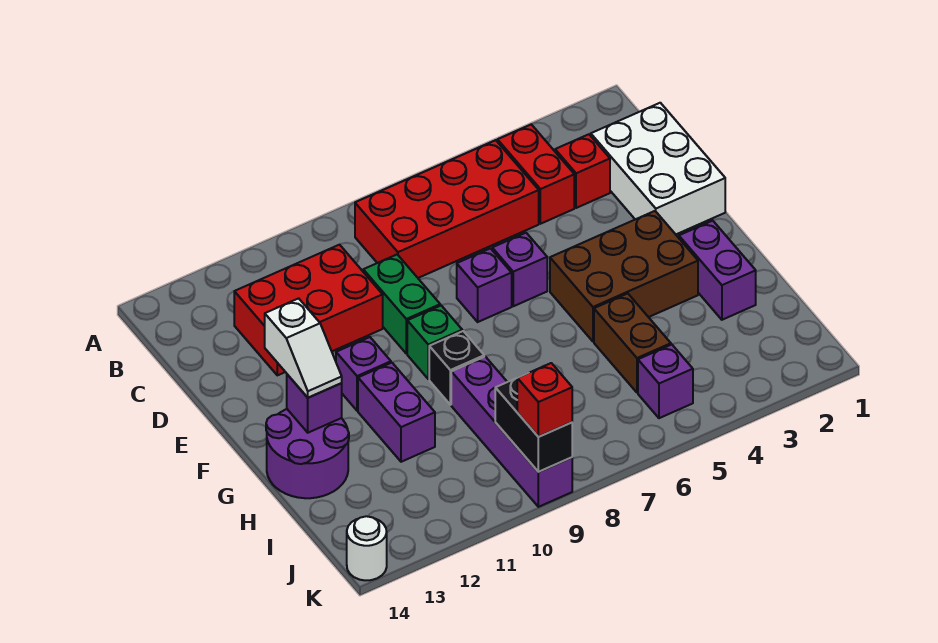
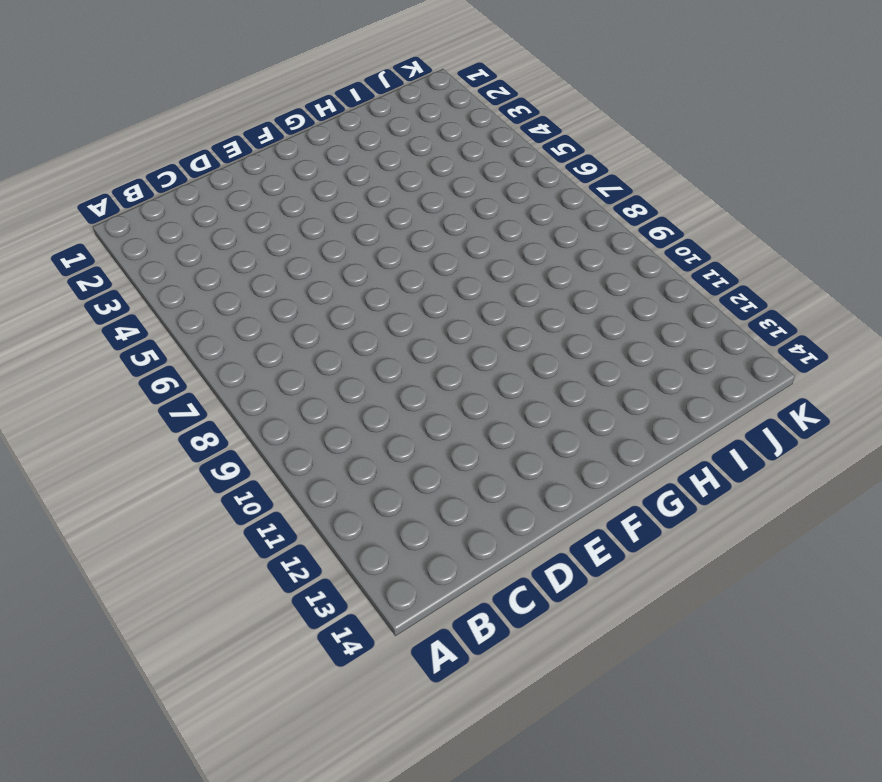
none -> red brick B4:C4 level 1
none -> red brick B5:C8 level 1
none -> white brick C1:E2 level 1

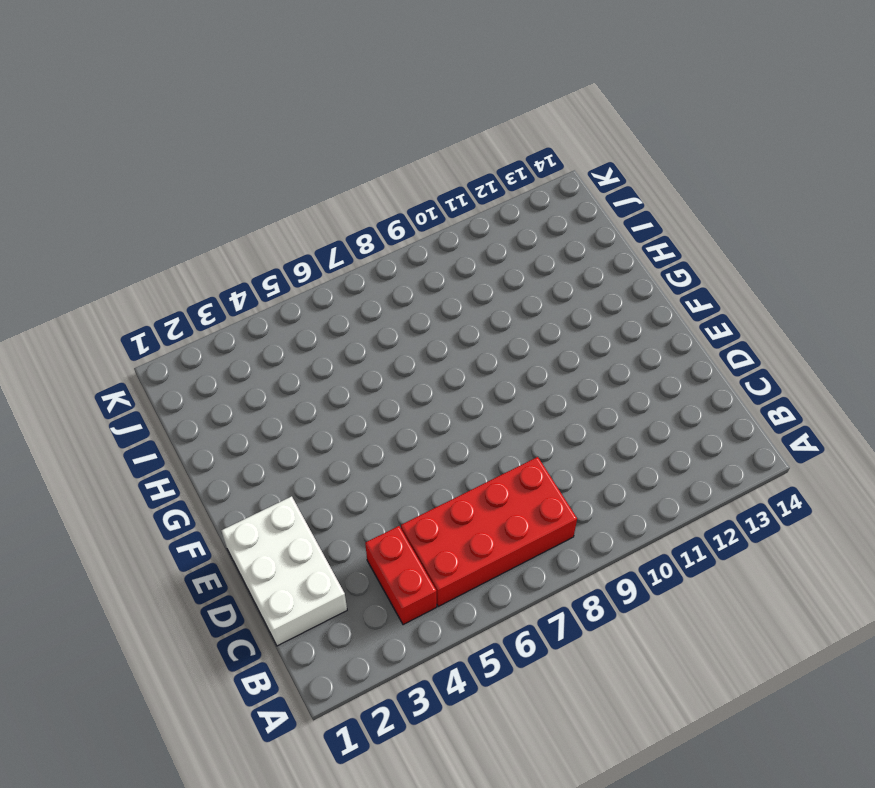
none -> red brick C3 level 1
none -> red brick C10:D12 level 1
none -> green brick D9:E9 level 1

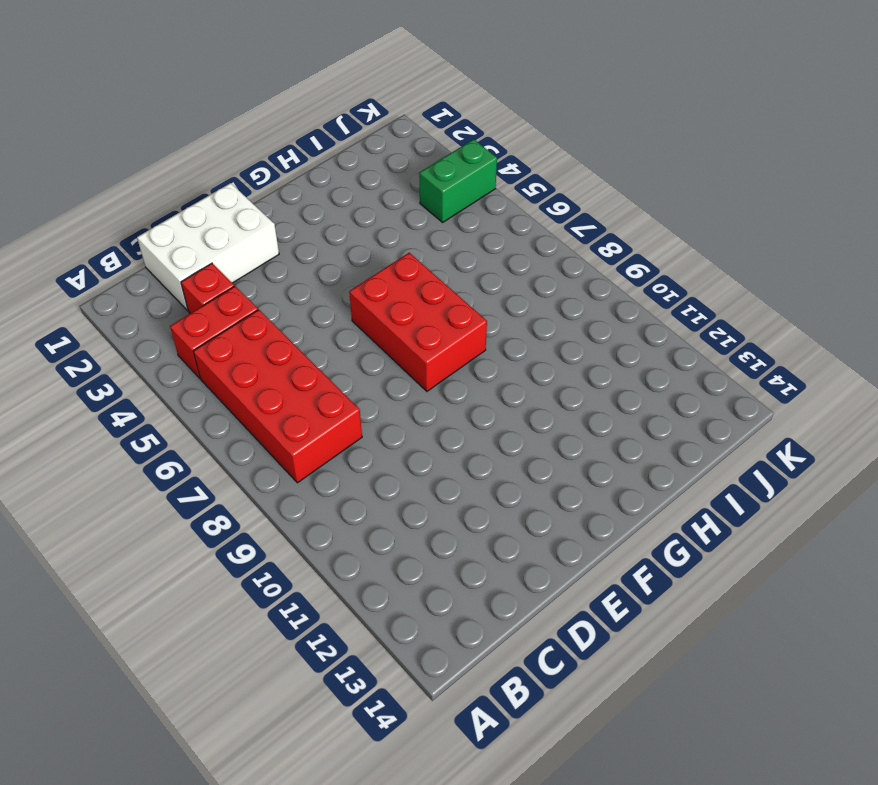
red brick F6:G8 level 1 -> red brick C10:D12 level 1
green brick J4:K4 level 1 -> green brick D9:E9 level 1
none -> purple brick E6 level 1
none -> purple brick E7 level 1
none -> brown brick F3:G5 level 1

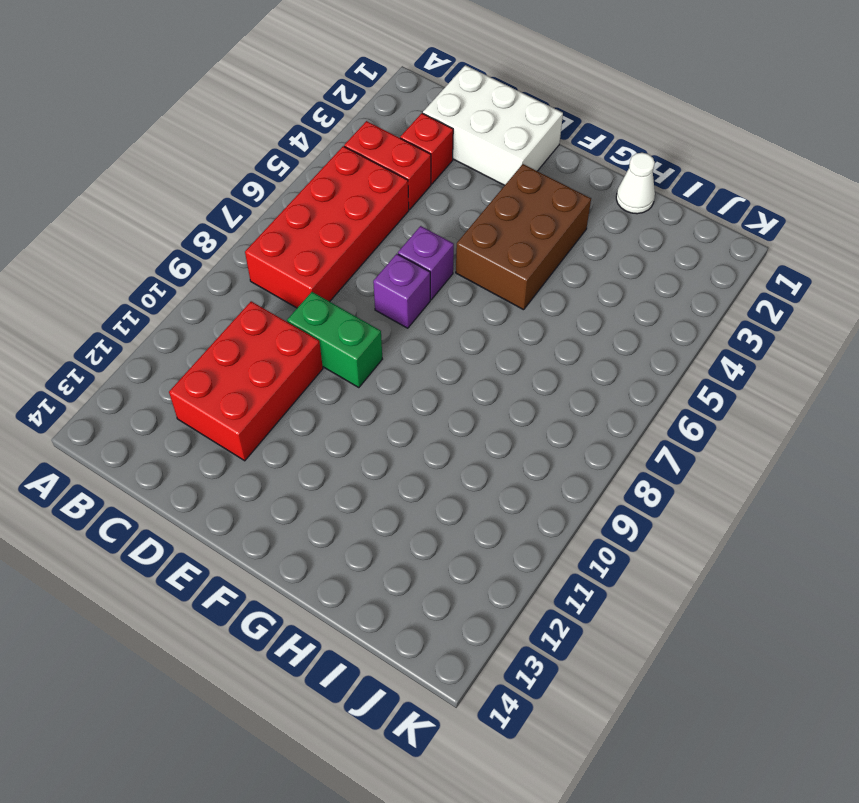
white cone H1 level 1 -> none
none -> green brick F9 level 1
none -> purple brick F11 level 1
none -> purple brick G2:H2 level 1

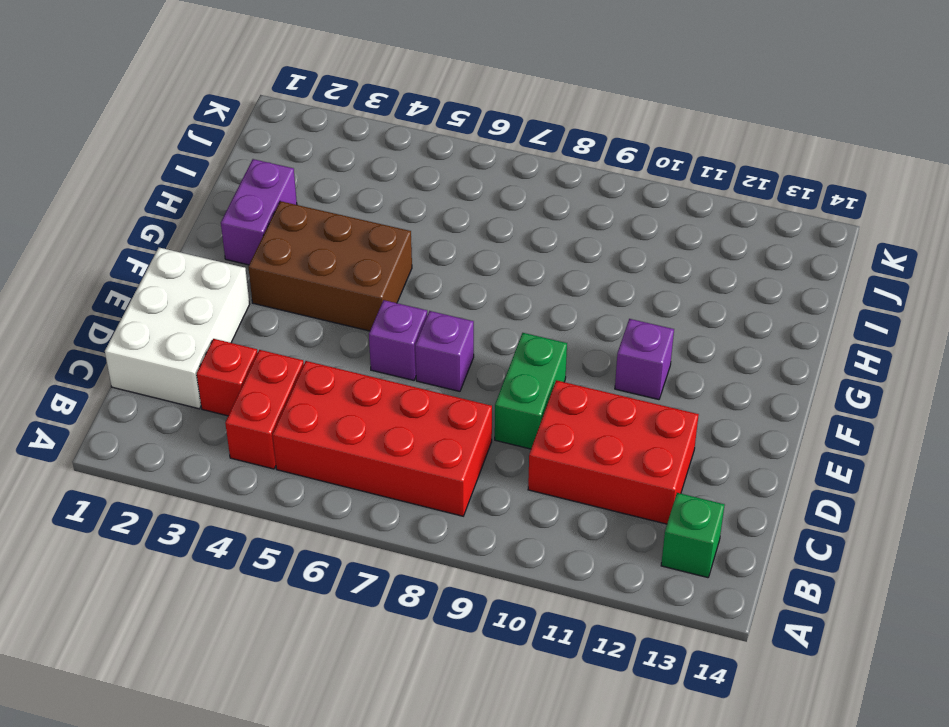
green brick B13 level 1 -> green brick F9 level 1
none -> black brick G9 level 1
none -> purple brick G11:H11 level 1
none -> purple round brick G13:H14 level 1

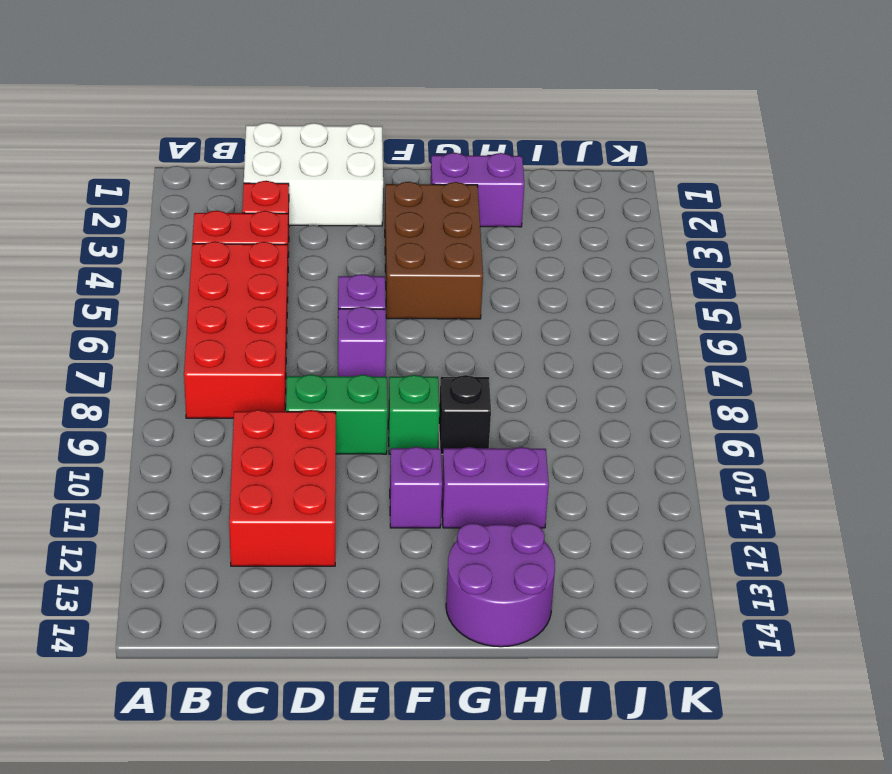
none -> brown brick H5:I5 level 1
none -> purple brick H9:K9 level 1
none -> purple brick J5 level 1

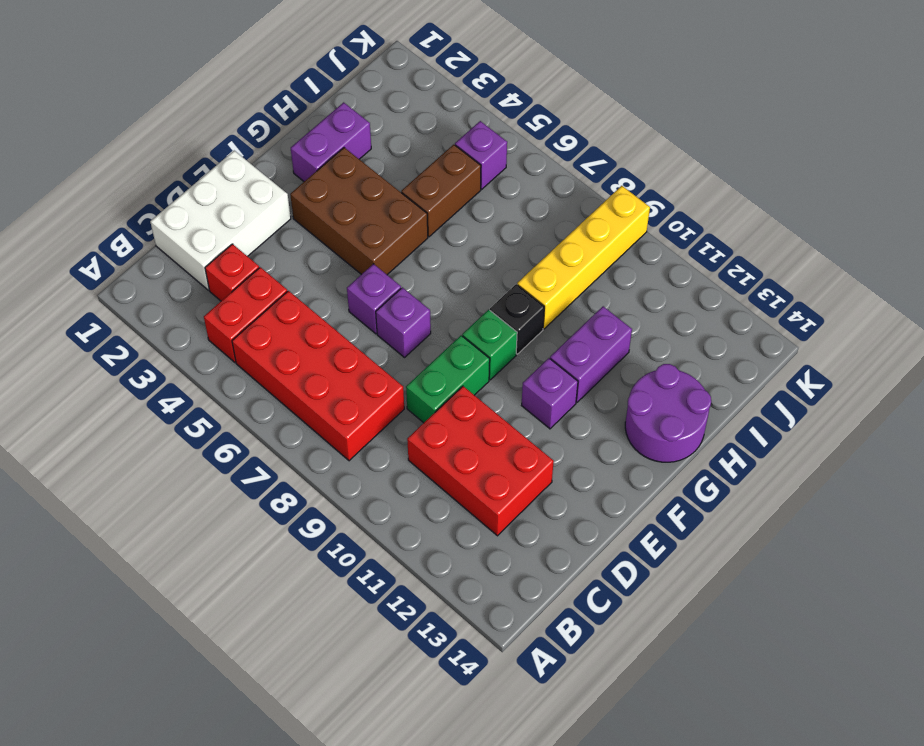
yellow brick H9:K9 level 1 -> purple brick H9:K9 level 1
none -> white round brick K14 level 1
none -> purple brick G13 level 2
none -> black brick J9:K9 level 2

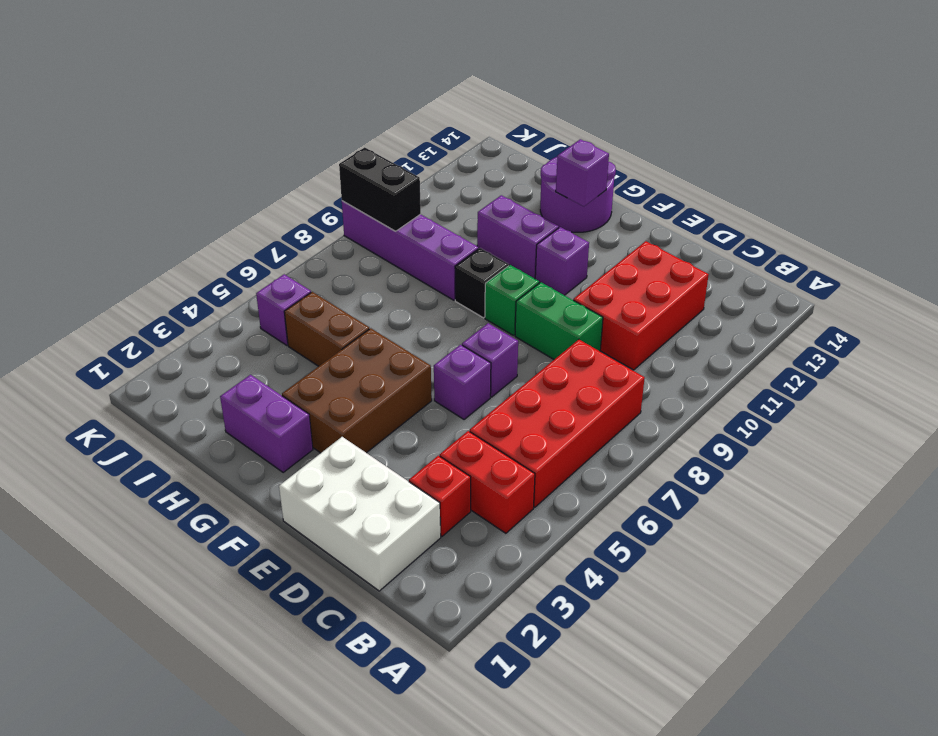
none -> white round brick K14 level 1
none -> white slope F13:G13 level 3 top F
none -> red brick K9 level 3

